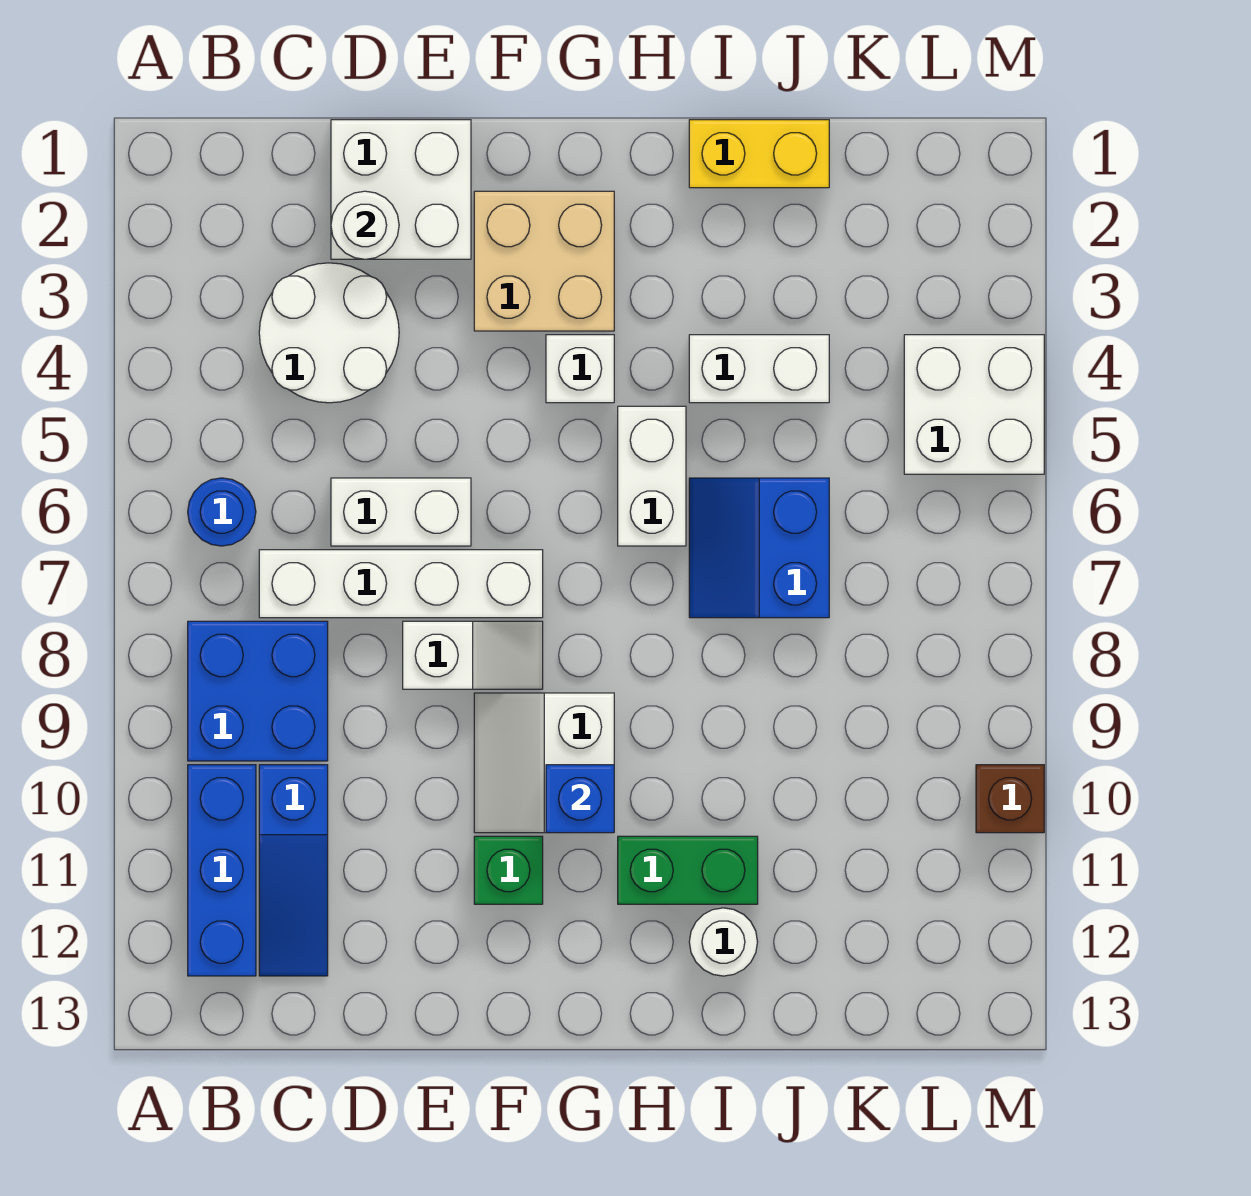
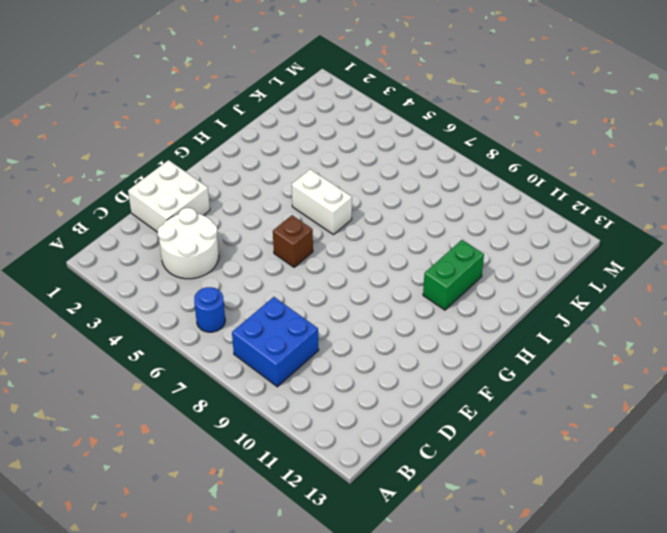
brown brick F6 level 1 -> brown brick M10 level 1
none -> blue brick B10:B12 level 1
none -> white brick C7:F7 level 1
none -> blue slope C10:C12 level 1 top 10

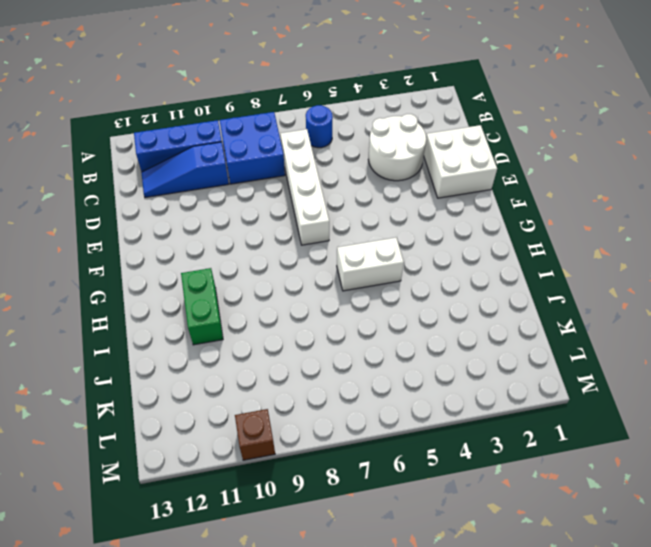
none -> white brick D6:E6 level 1
none -> white slope E8:F8 level 1 top E
none -> tan brick F2:G3 level 1

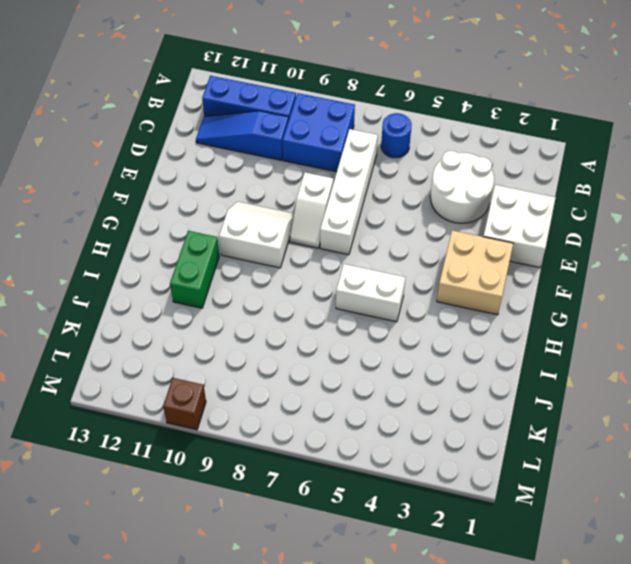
none -> white brick D6:E6 level 1
none -> green brick F11 level 1
none -> white brick G4 level 1

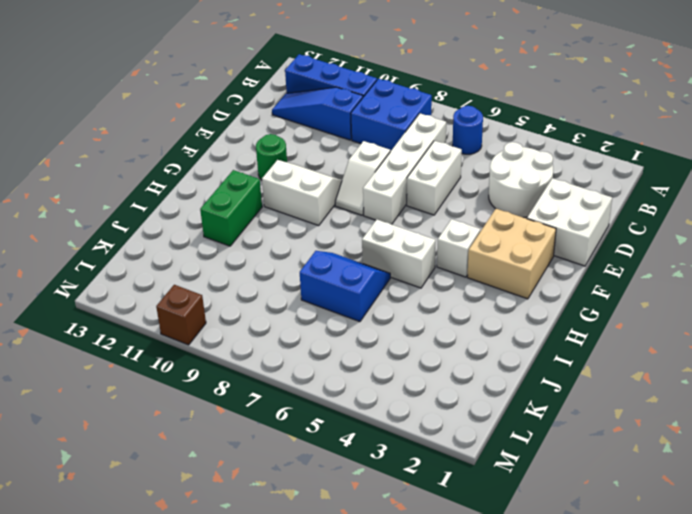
green round brick F11 level 1 -> green brick F11 level 1
none -> yellow brick I1:J1 level 1
none -> white brick I4:J4 level 1
none -> white round brick I12 level 1

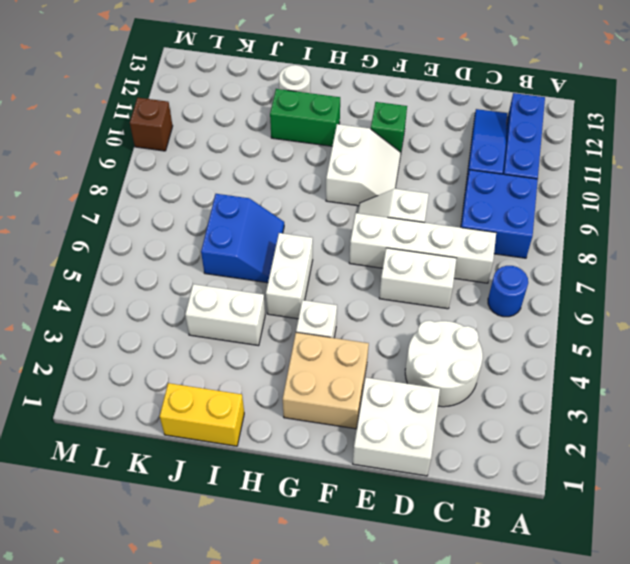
none -> white brick L4:M5 level 1
none -> white round brick D2 level 2
none -> blue brick G10 level 2

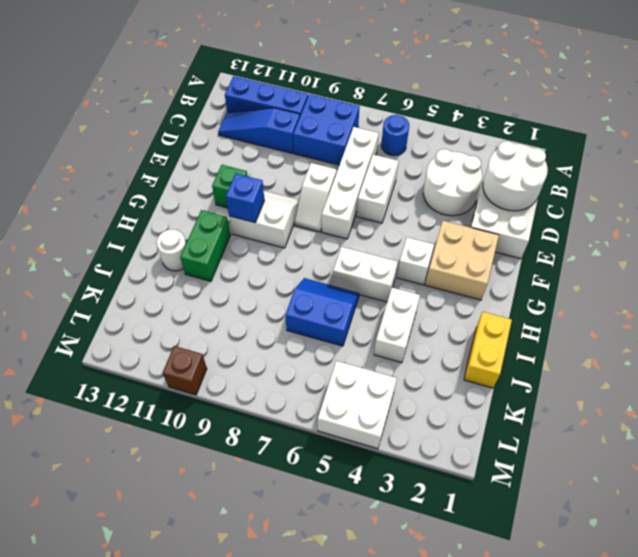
white round brick C1:D2 level 2 -> white round brick D2 level 2

